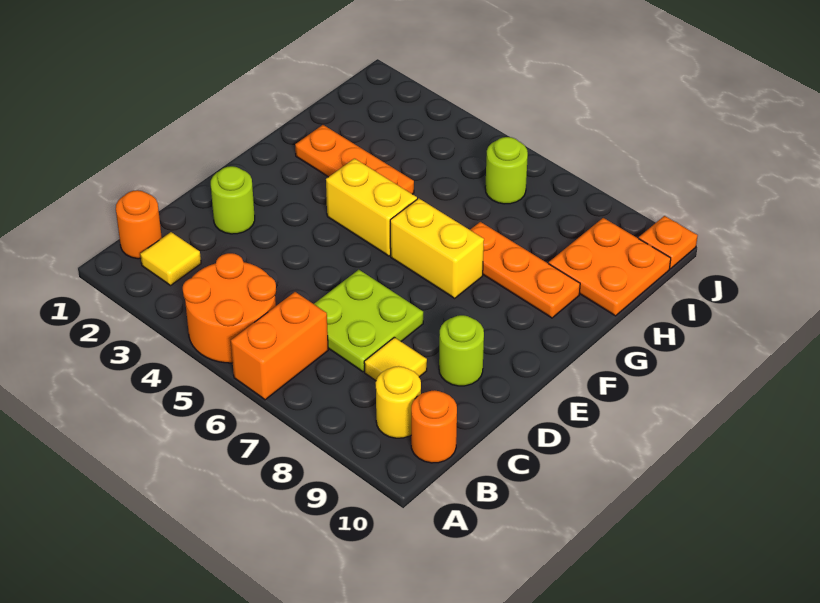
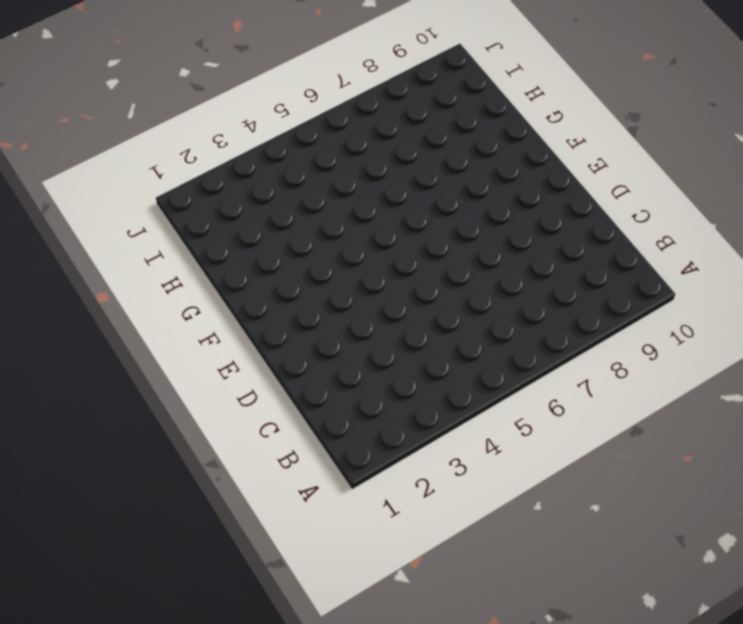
none -> orange round brick A4:B5 level 1
none -> orange brick A6:B6 level 1
none -> orange round brick B1 level 1

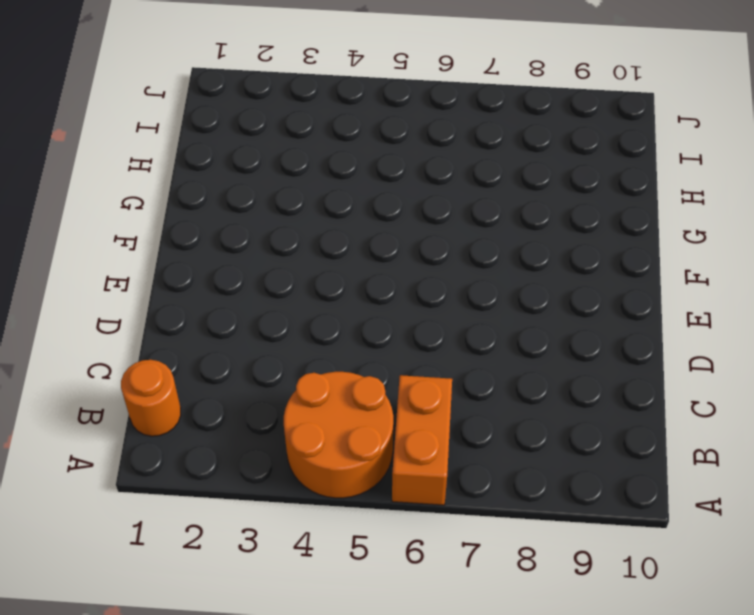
none -> yellow tile B2 level 1
none -> yellow round brick B9 level 1
none -> orange round brick B10 level 1

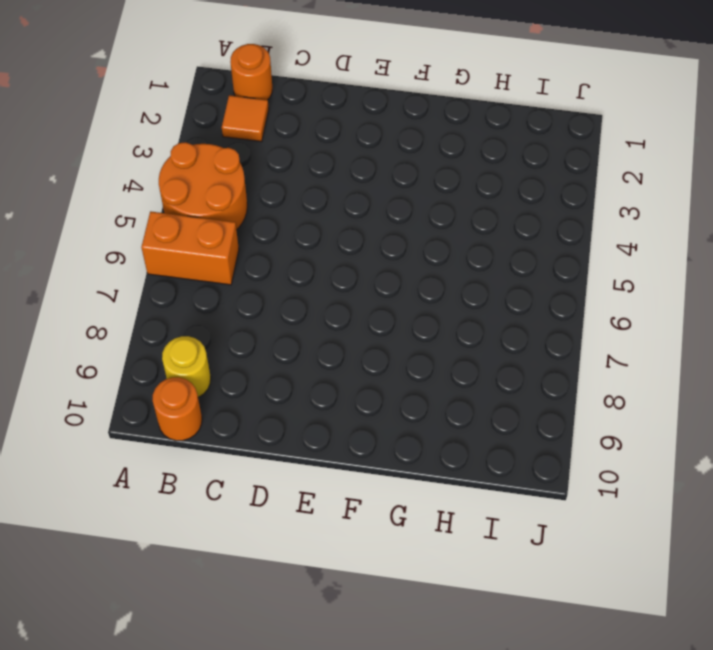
orange tile B2 level 1 -> yellow tile B2 level 1
none -> lime plate C6:D7 level 1
none -> yellow tile C8 level 1
none -> lime round brick D2 level 1

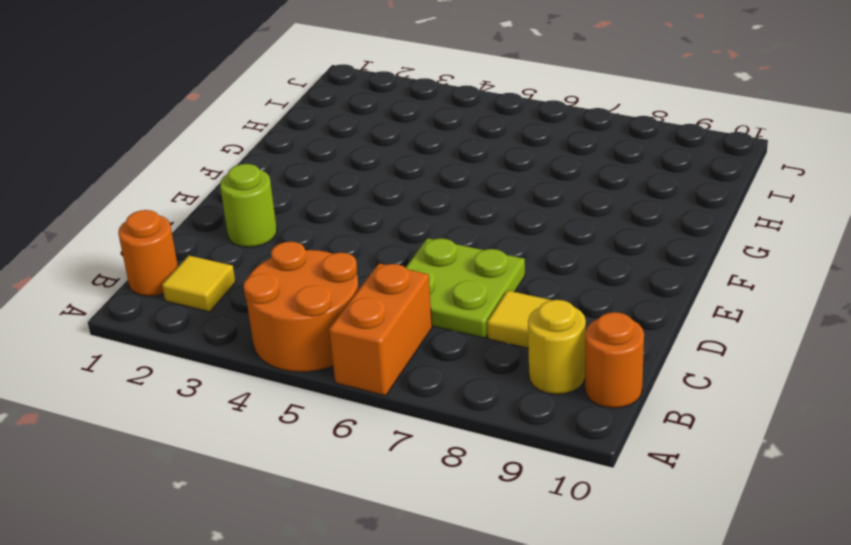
none -> lime round brick D9 level 1
none -> yellow brick F4:F5 level 1
none -> yellow brick F6:F7 level 1

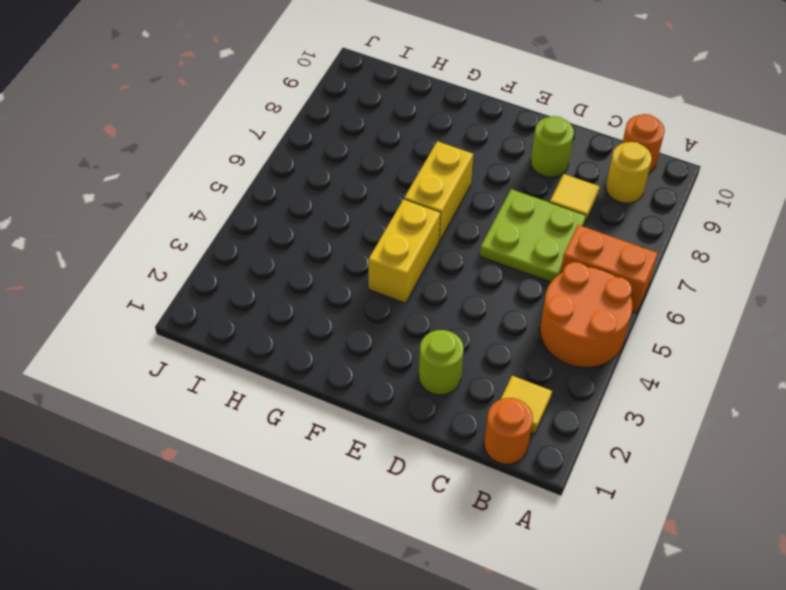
none -> orange plate G2:G4 level 1
none -> orange plate G7:G9 level 1
none -> orange plate H9:I10 level 1

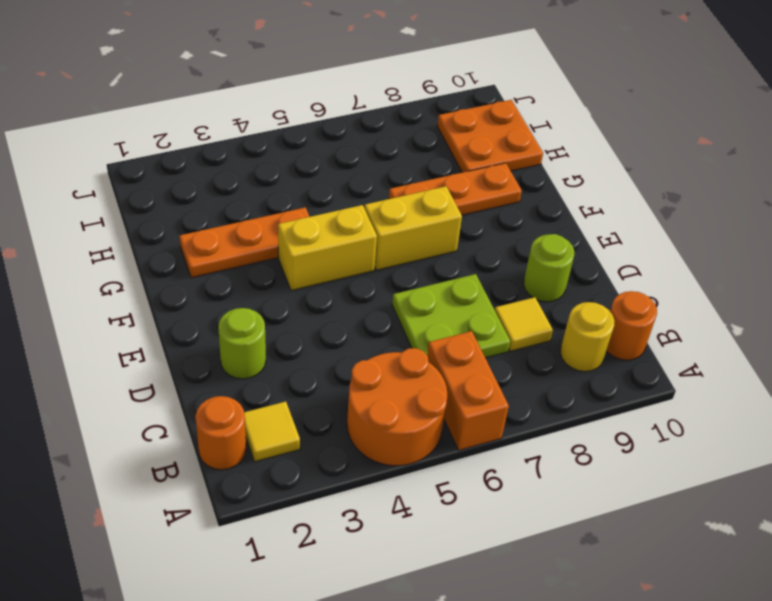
none -> lime round brick I6 level 1
none -> orange plate J10 level 1

